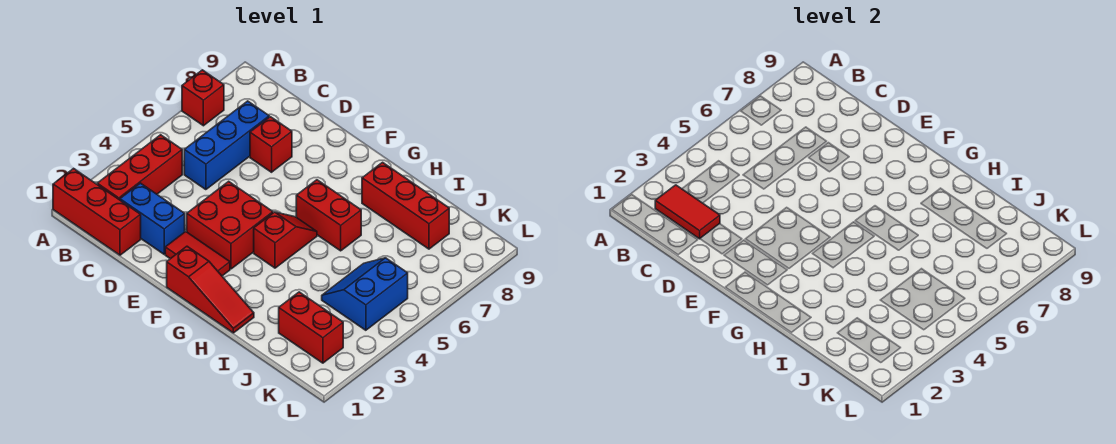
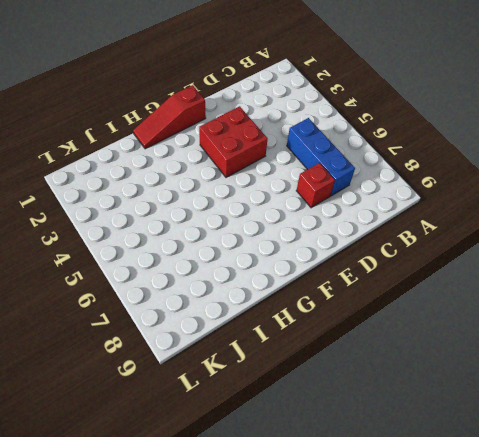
none -> red brick A1:C1 level 1
none -> red brick A7 level 1
none -> red brick B2:B4 level 1

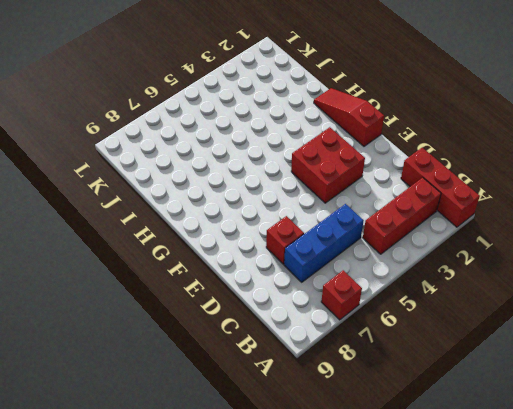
none -> blue brick C2:D2 level 1
none -> red tile E2:F2 level 1
none -> red slope G4:G5 level 1 top 4

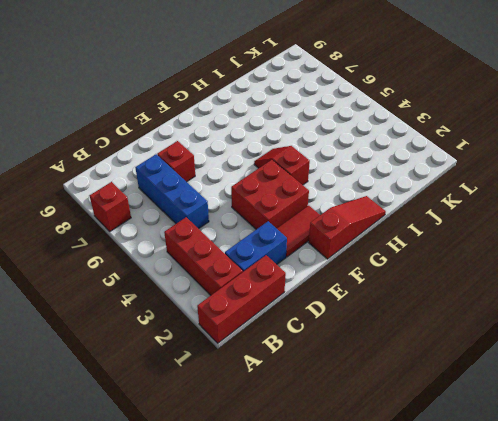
none -> red brick G6:H6 level 1
none -> red brick H8:J8 level 1
none -> red brick J2:K2 level 1

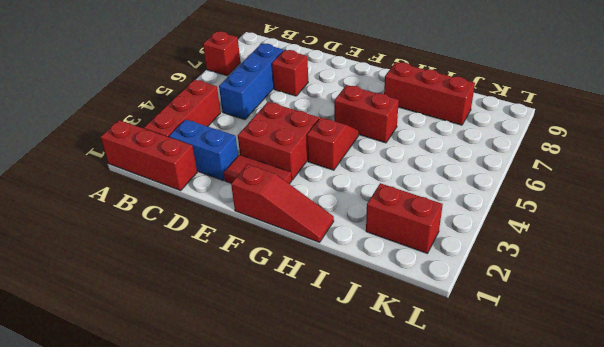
none -> blue slope J4:K5 level 1 top K
none -> red tile B2:C2 level 2

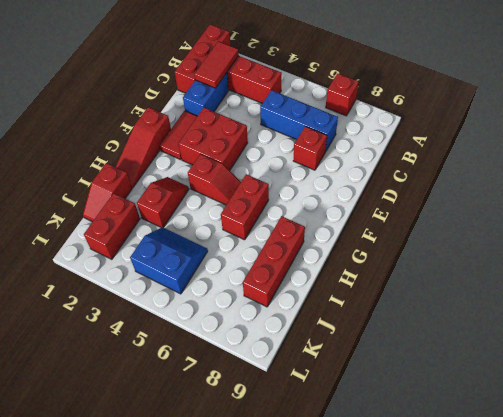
red slope H3:I3 level 1 top I -> none
red slope I1:J1 level 1 top I -> none

